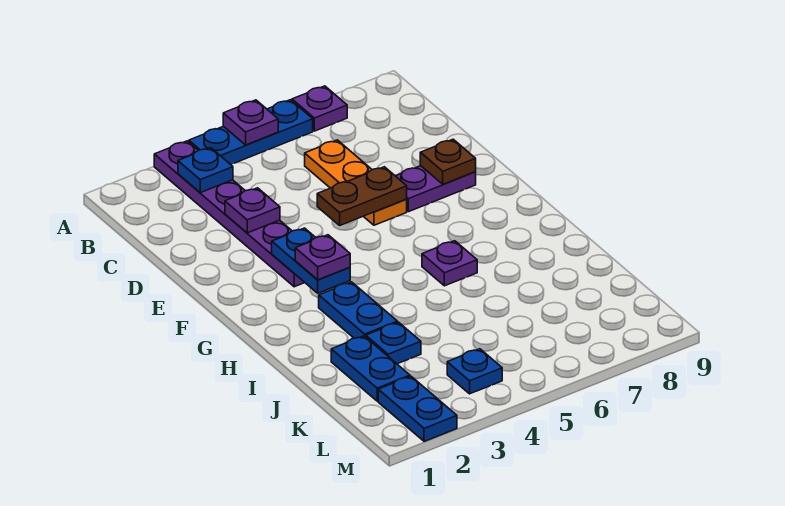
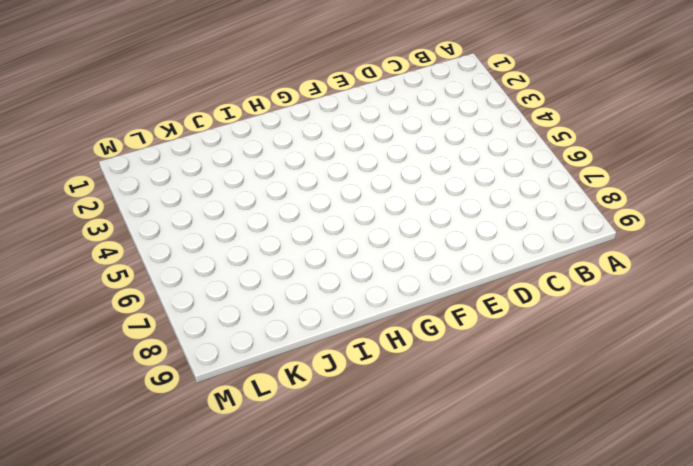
none -> purple plate A3:F3 level 1
none -> blue plate A4:A6 level 1
none -> purple plate A7 level 1

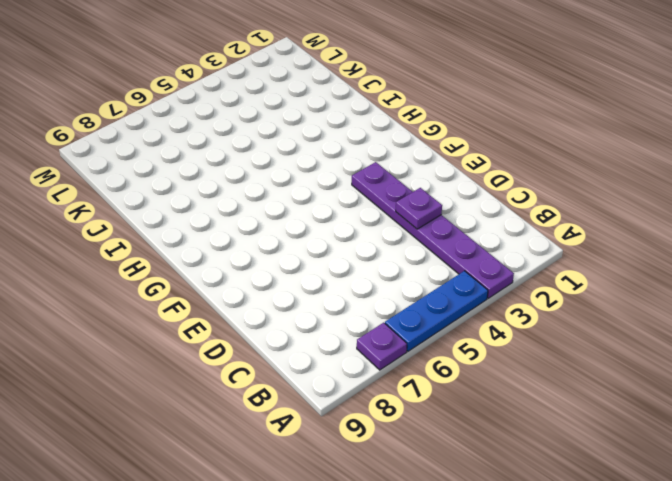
none -> orange plate C6:E6 level 1
none -> purple plate E7:E8 level 1
none -> blue plate H3:I3 level 1

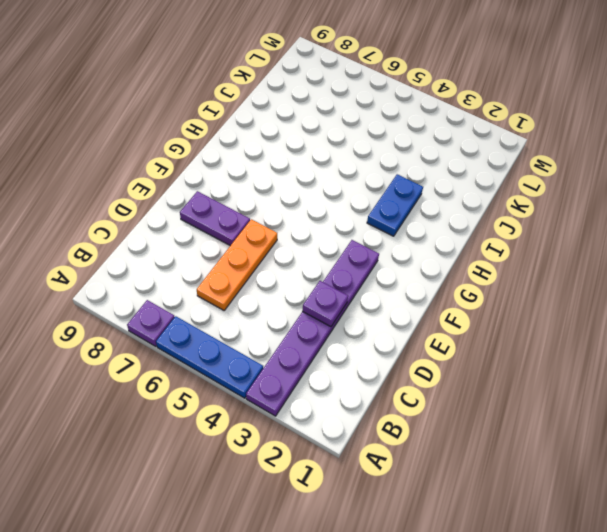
none -> purple plate H6 level 1
none -> blue plate J2:K2 level 1
none -> blue plate J3 level 1

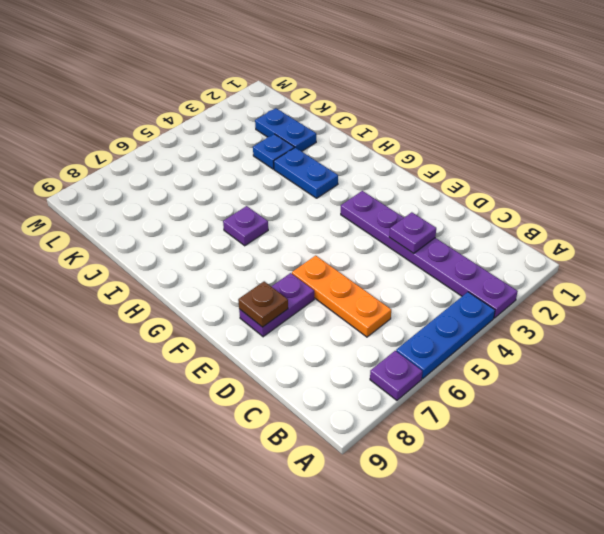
none -> blue plate L2:M2 level 1
none -> blue plate L4 level 1
none -> purple plate A5 level 2

